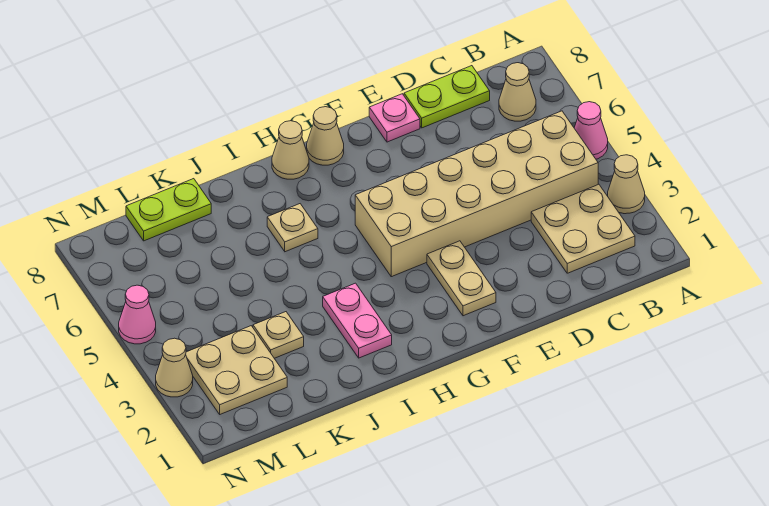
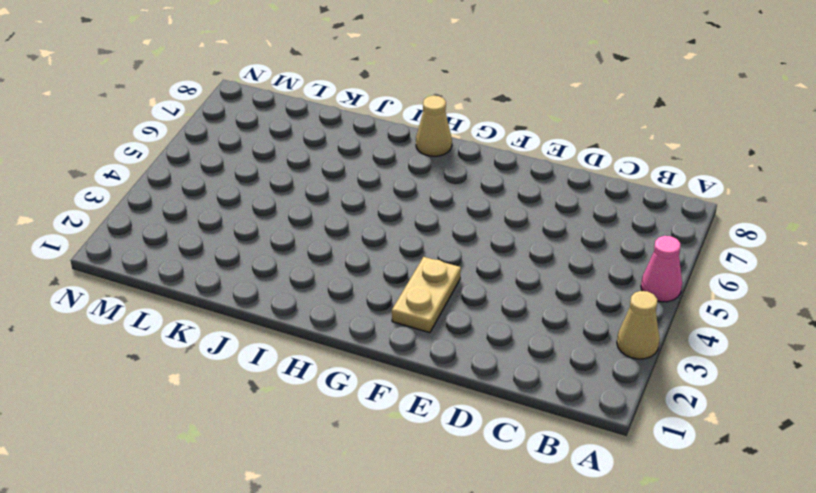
none -> tan plate B2:C3 level 1
none -> tan brick B4:G5 level 1
none -> tan cone B7 level 1

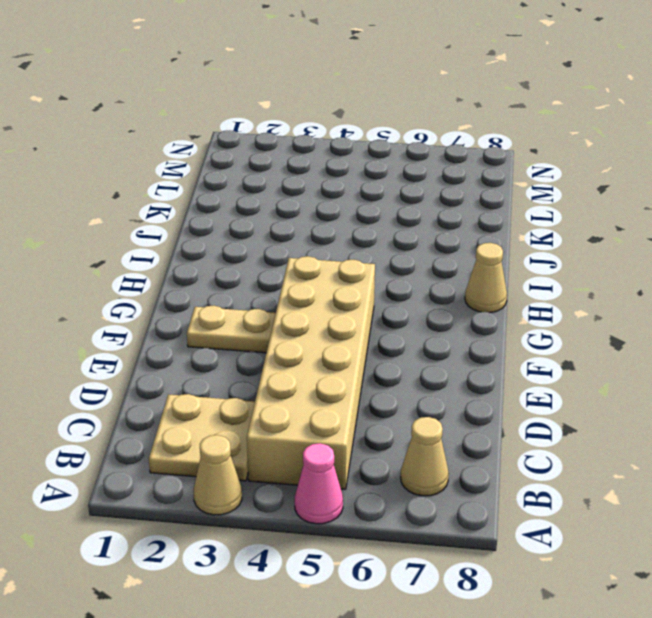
none -> lime plate C8:D8 level 1
none -> pink plate E8 level 1
none -> tan cone G8 level 1

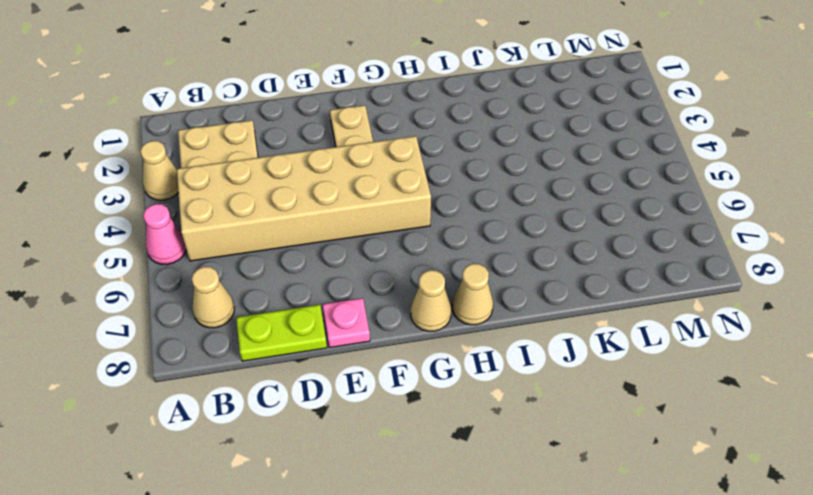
none -> pink plate I2:I3 level 1
none -> tan plate I6 level 1
none -> tan plate K3 level 1

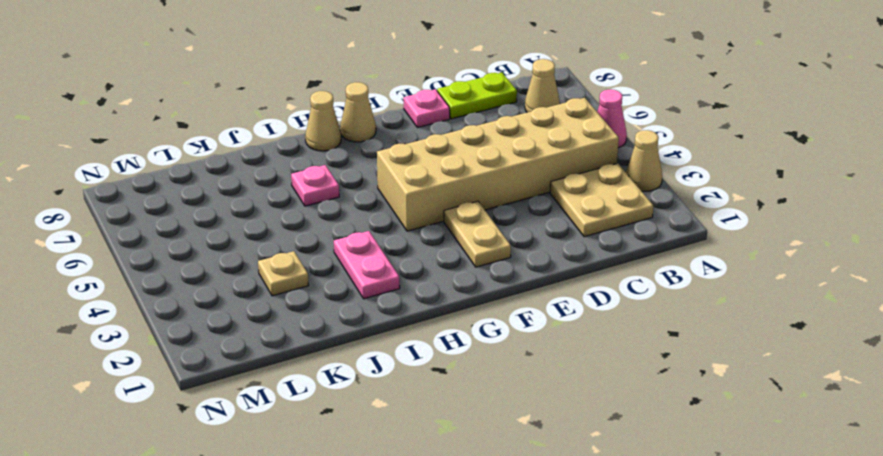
pink plate I6 level 1 -> tan plate I6 level 1
none -> lime plate K8:L8 level 1
none -> tan plate L2:M3 level 1
none -> tan cone N3 level 1

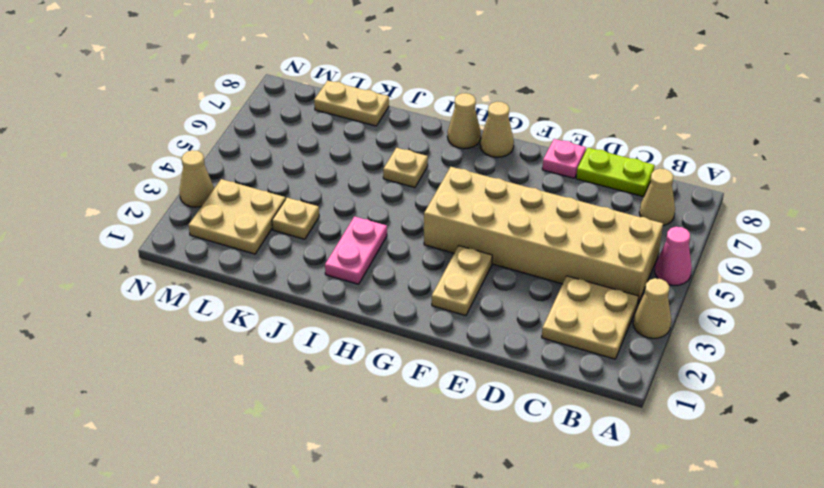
tan plate K8:L8 level 1 -> lime plate K8:L8 level 1
none -> pink cone N5 level 1

